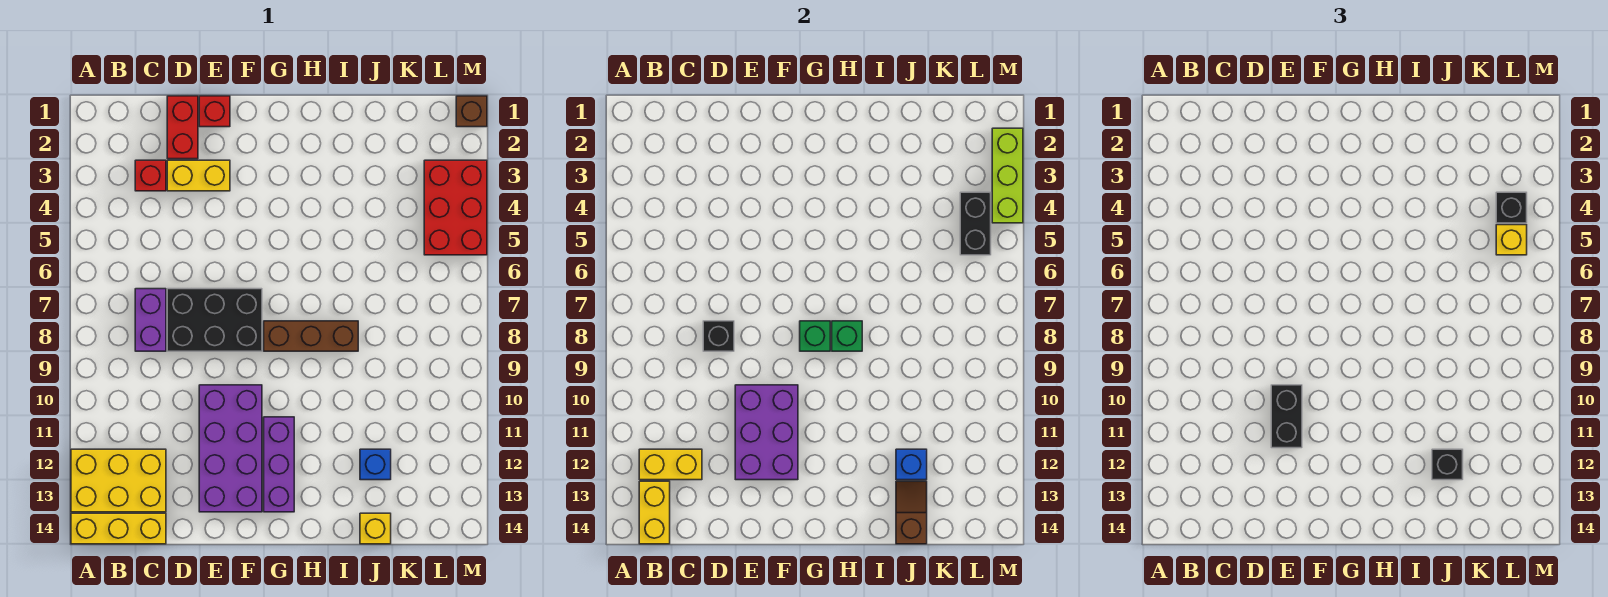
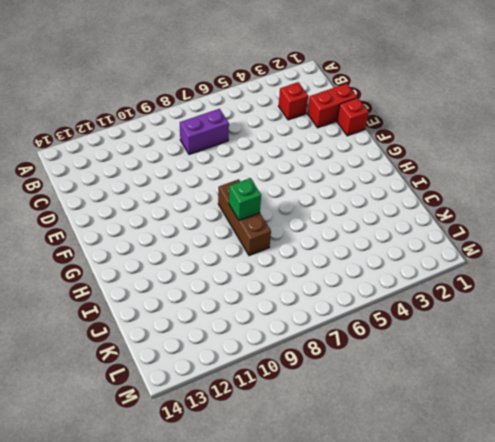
none -> yellow brick A12:C13 level 1
none -> yellow brick A14:C14 level 1
none -> yellow brick D3:E3 level 1

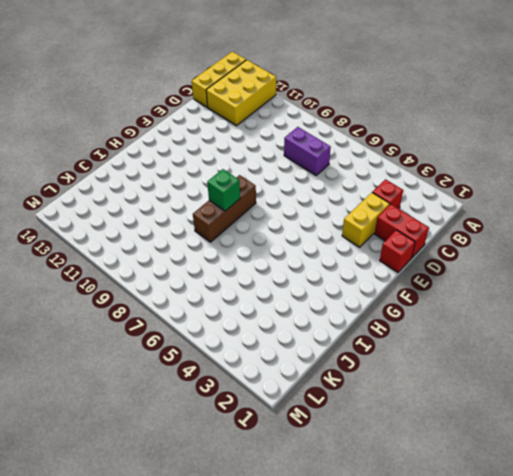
none -> black brick D7:F8 level 1
none -> purple brick E10:F13 level 1
none -> purple brick G11:G13 level 1

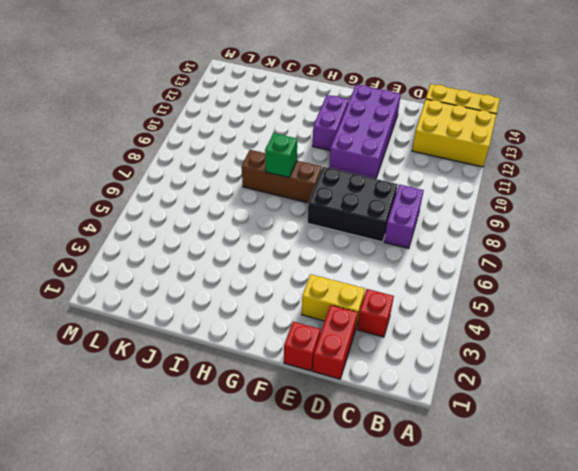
purple brick G11:G12 level 1 -> purple brick G11:G13 level 1
none -> blue brick J12 level 1
none -> yellow brick J14 level 1
none -> red brick L3:M5 level 1

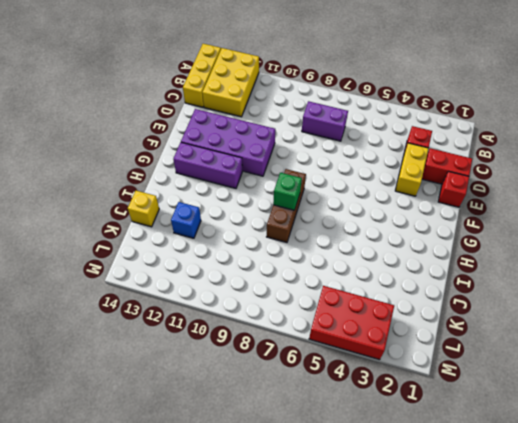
none -> black brick D7:F8 level 1
none -> brown brick M1 level 1
none -> yellow brick B12:C12 level 2

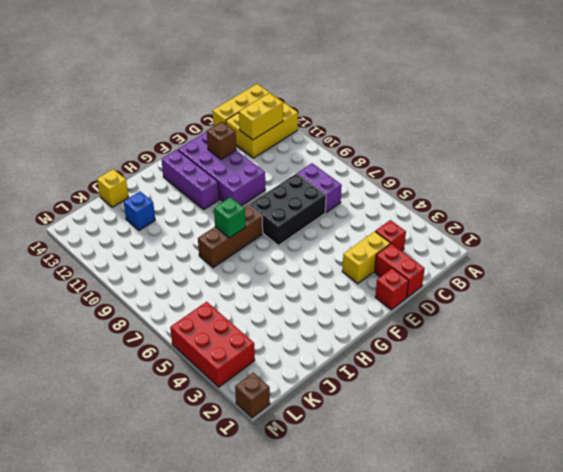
brown brick E12 level 2 -> purple brick E10:F12 level 2
none -> yellow brick B13:B14 level 2
none -> black brick D8 level 2
none -> green brick G8 level 2

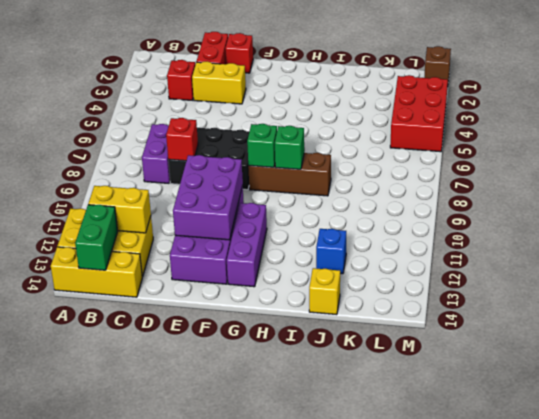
green brick B13:B14 level 2 -> yellow brick B13:B14 level 2
red brick D8 level 2 -> black brick D8 level 2
none -> blue brick J12 level 2
none -> brown slope J13:J14 level 2 top 14
none -> black brick L4:L5 level 2

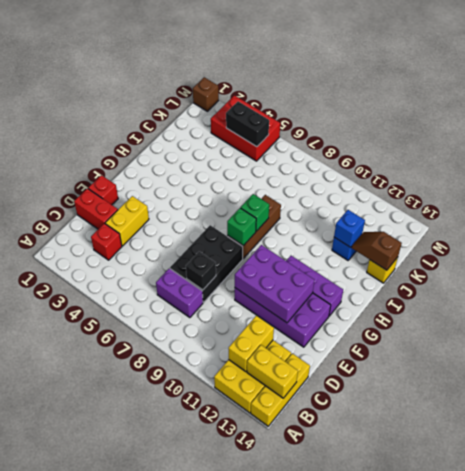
none -> lime brick M2:M4 level 2
none -> black brick E10:E11 level 3
none -> black brick J12 level 3

